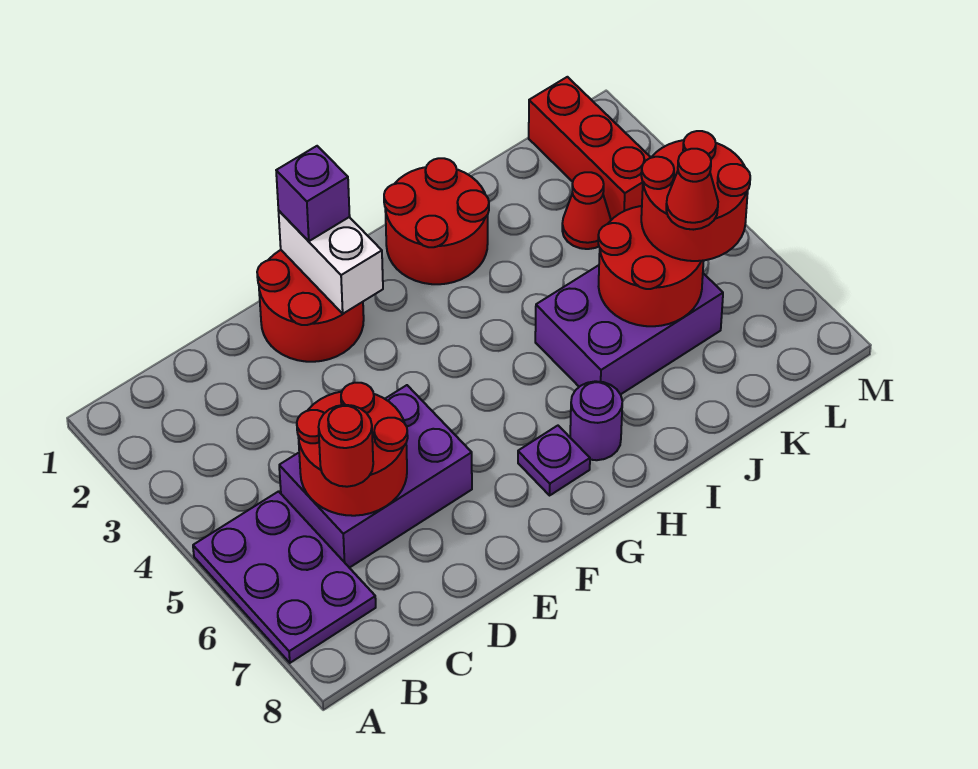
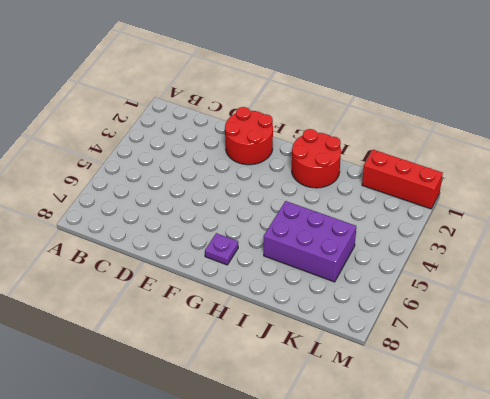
red brick K1:M1 level 1 -> red brick L1:L3 level 1
none -> purple plate A5:B7 level 1
none -> purple brick C5:E6 level 1
none -> purple round brick H7 level 1

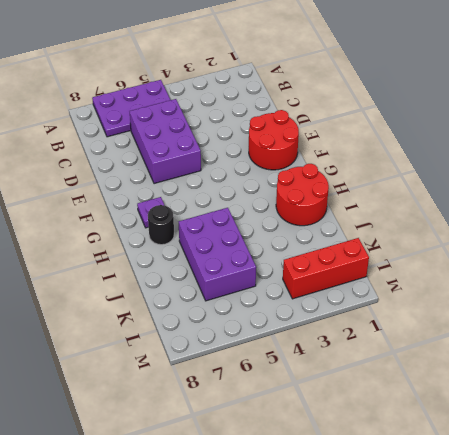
black round brick H7 level 1 -> purple round brick H7 level 1
none -> red cone K3 level 1
none -> red round brick C5:D6 level 2
none -> white brick F1:F2 level 2

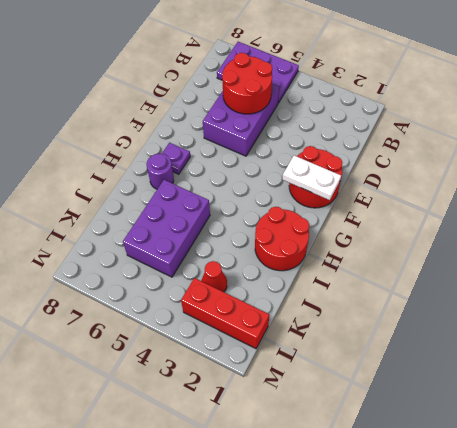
white plate F1:F2 level 2 -> white brick F1:F2 level 2
none -> red round brick J5:K6 level 2
none -> red round brick C6 level 3
none -> purple brick F1 level 3

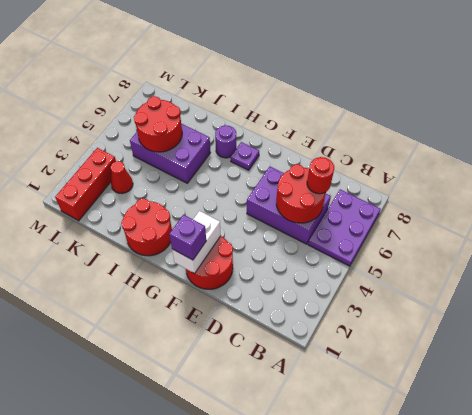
none -> red round brick K5:L6 level 3
none -> red cone K6 level 4

